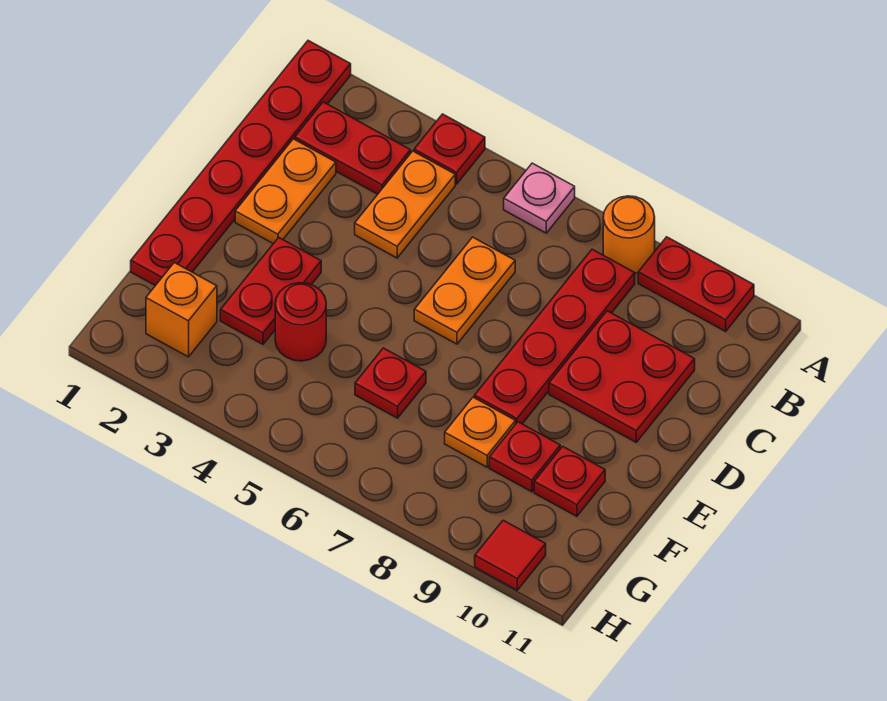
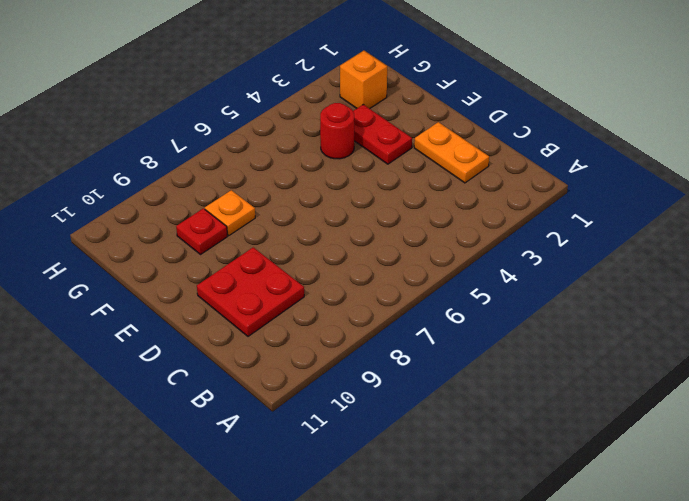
none -> red plate A1:F1 level 1
none -> red plate A4 level 1
none -> pink plate A6 level 1

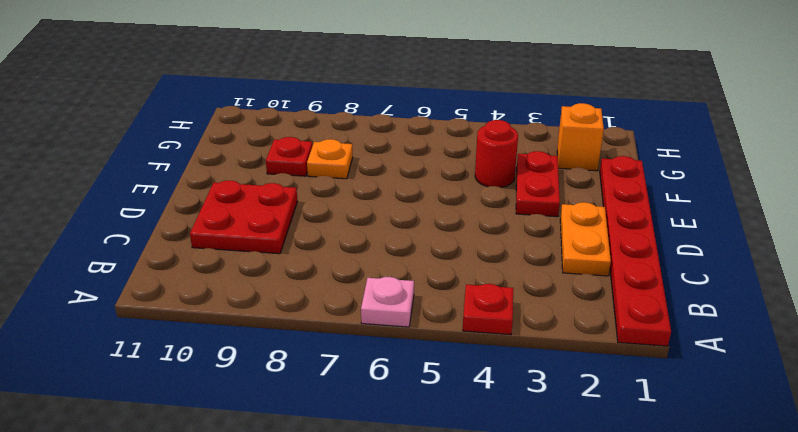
none -> orange round brick A8 level 1
none -> red plate A9:A10 level 1
none -> red plate B2:B3 level 1

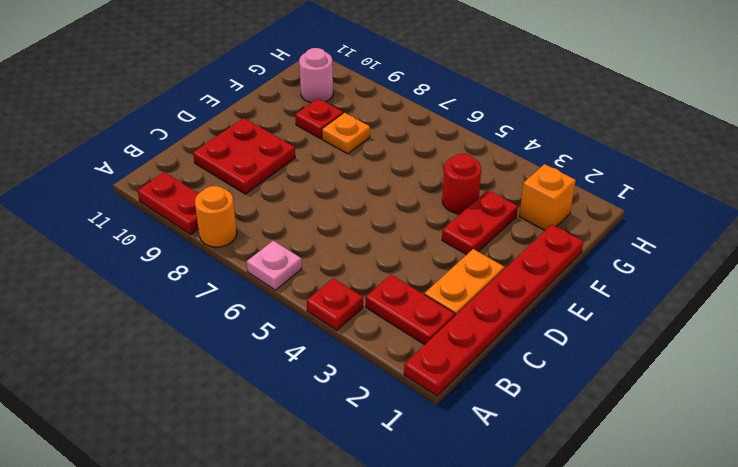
pink round brick G10 level 1 -> none
none -> orange plate B4:C4 level 1
none -> red plate B8:E8 level 1
none -> orange plate C6:D6 level 1

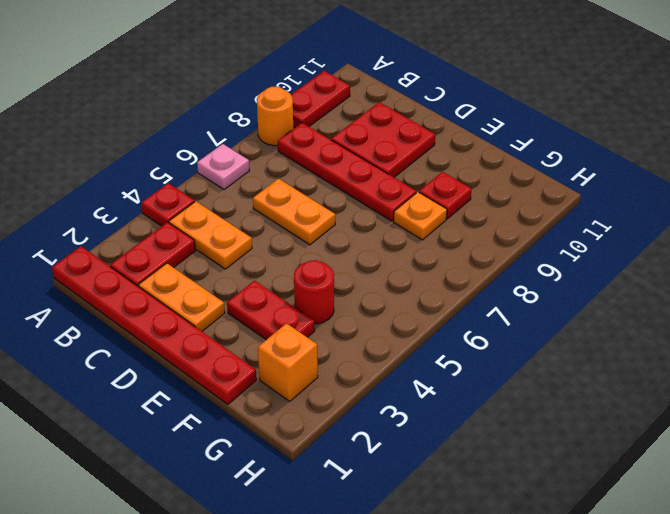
none -> red plate F6 level 1
none -> red plate F10 level 1
none -> red tile H10 level 1

